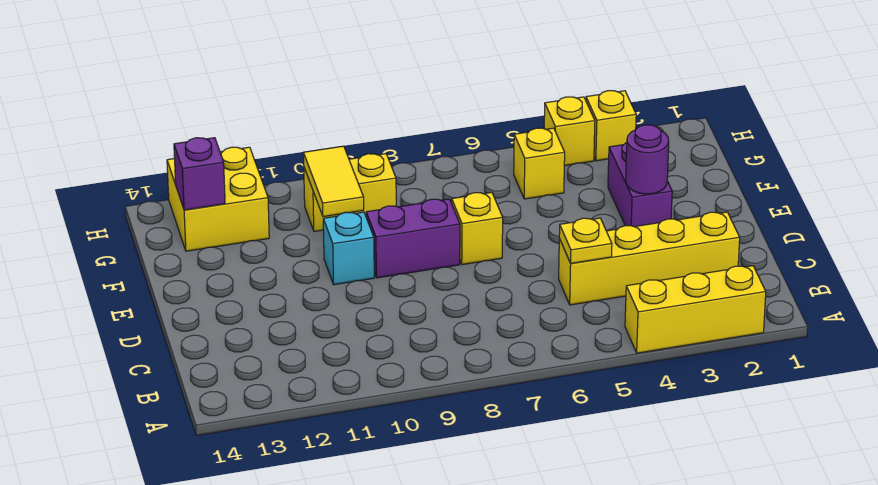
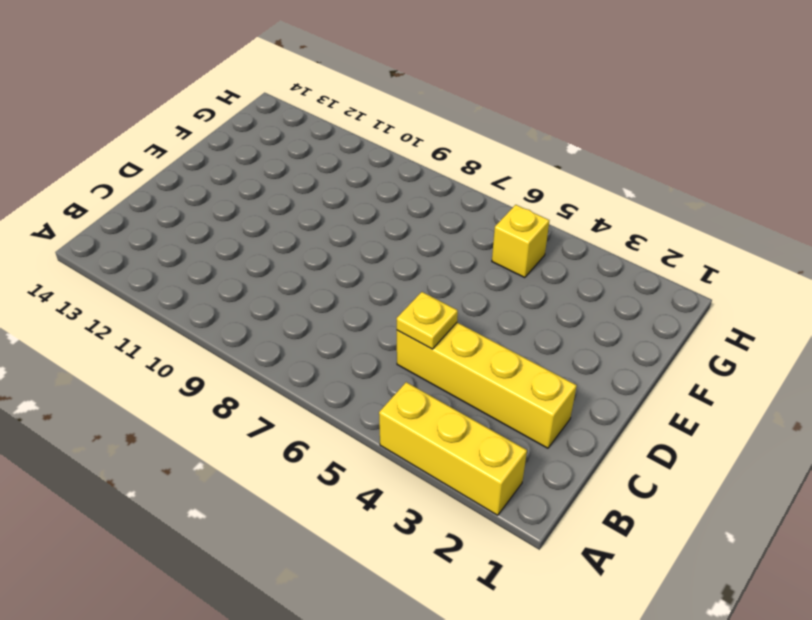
none -> purple brick E3:F3 level 1
none -> yellow brick E7 level 1
none -> purple brick E8:E9 level 1

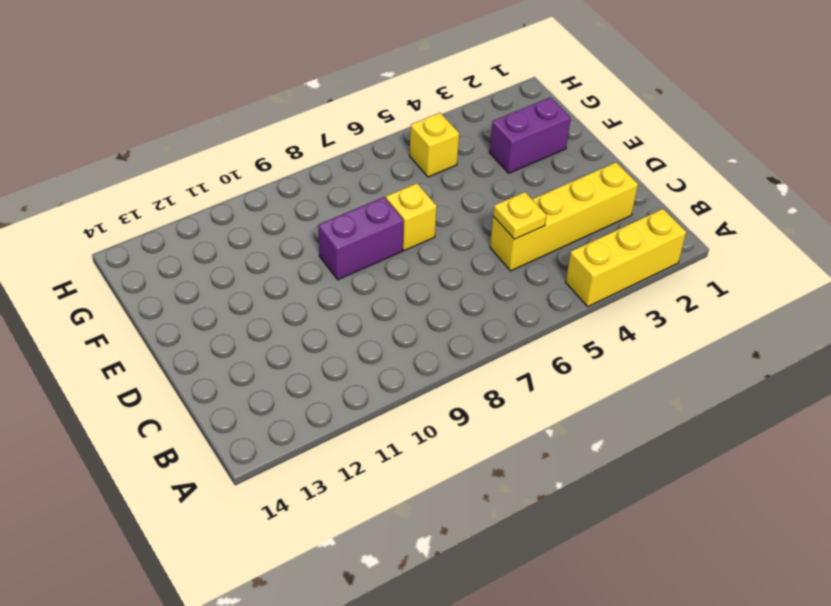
purple brick F2:F3 level 1 -> purple brick E3:F3 level 1
none -> cyan brick E10 level 1
none -> yellow brick G9:G10 level 1
none -> yellow brick G12:H13 level 1

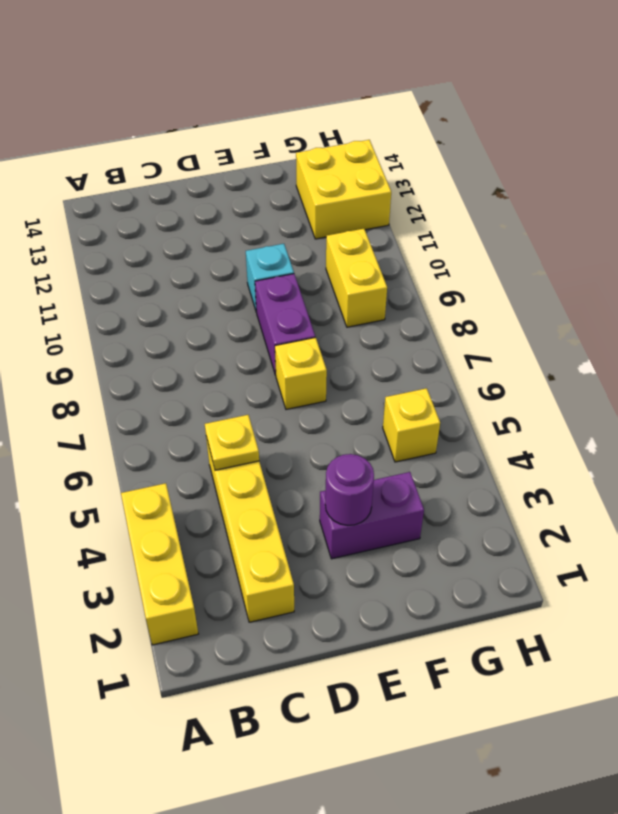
none -> yellow brick H3 level 1
none -> yellow brick H4 level 1
none -> yellow tile F10:G10 level 2

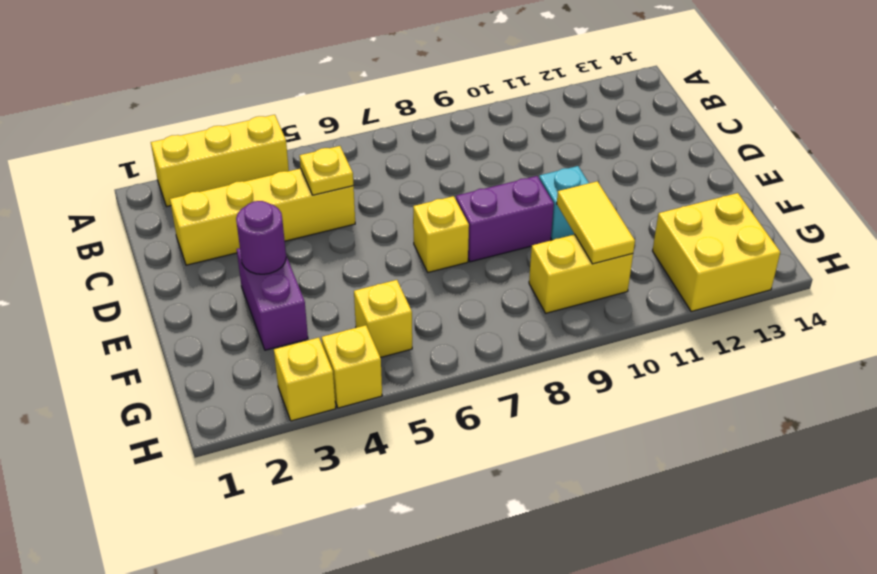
none -> purple brick G13 level 2

